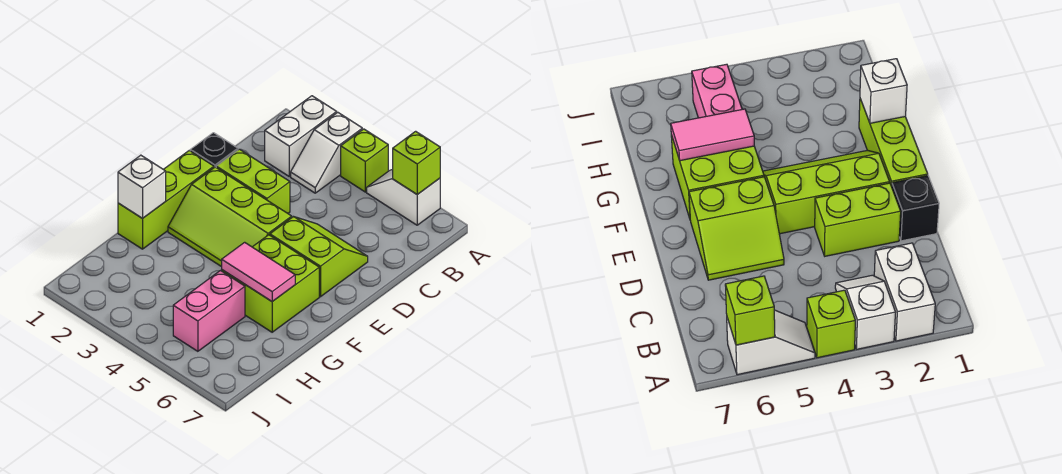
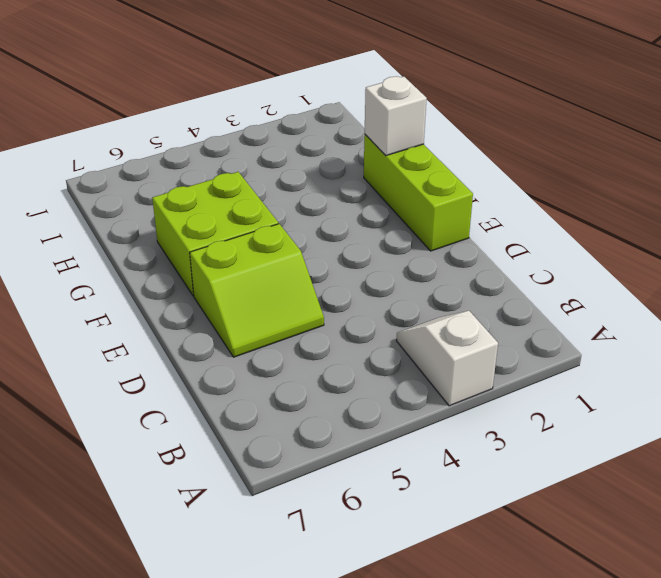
none -> white brick A2:B2 level 1
none -> lime brick A4 level 1
none -> white slope A5:A6 level 1 top 6

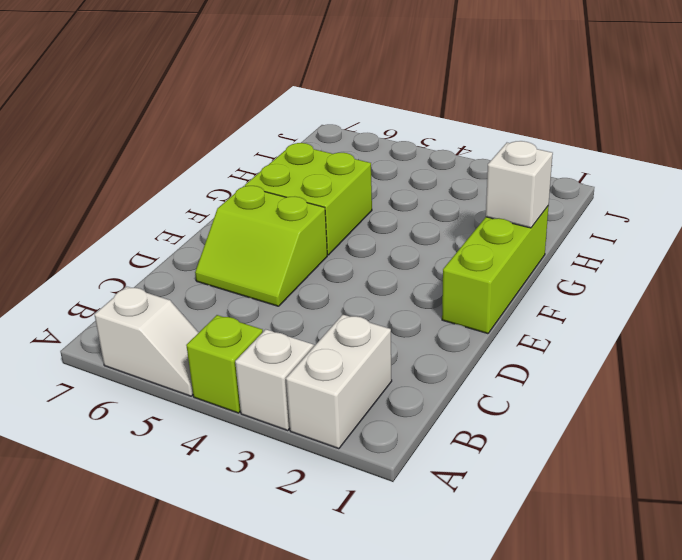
none -> black brick D1 level 1
none -> lime brick D2:D3 level 1
none -> lime slope E2:F4 level 1 top E

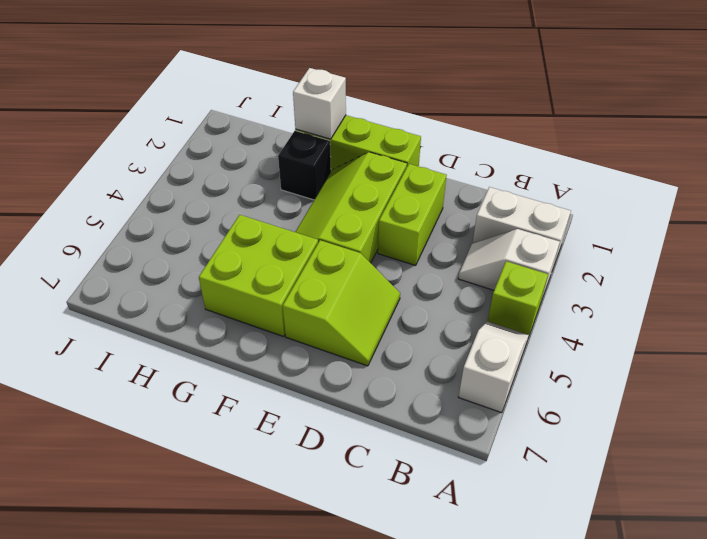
black brick G2 level 1 -> black brick D1 level 1
none -> pink brick H5:I5 level 1
none -> lime brick A6 level 2
none -> pink tile G5:G6 level 2

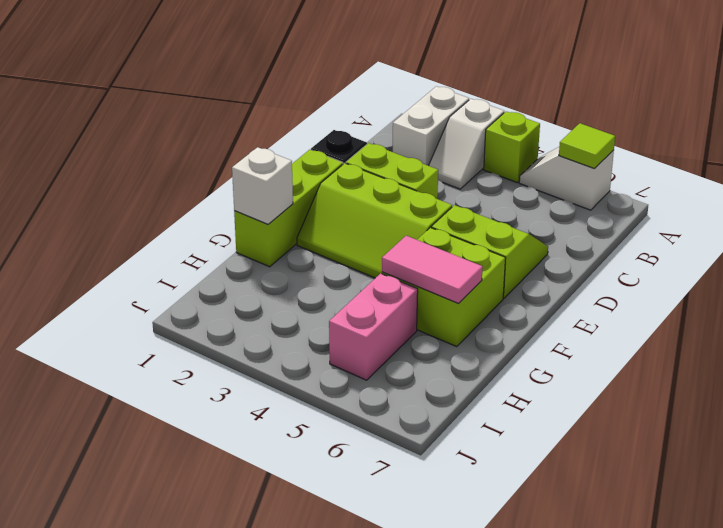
lime tile A6 level 2 -> lime brick A6 level 2

